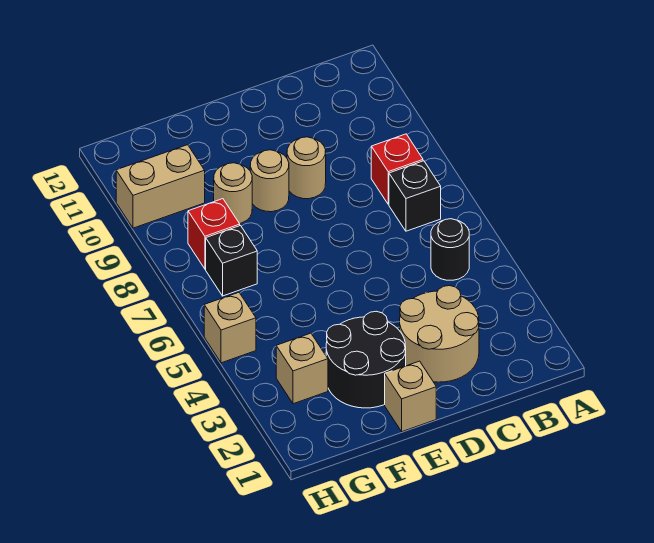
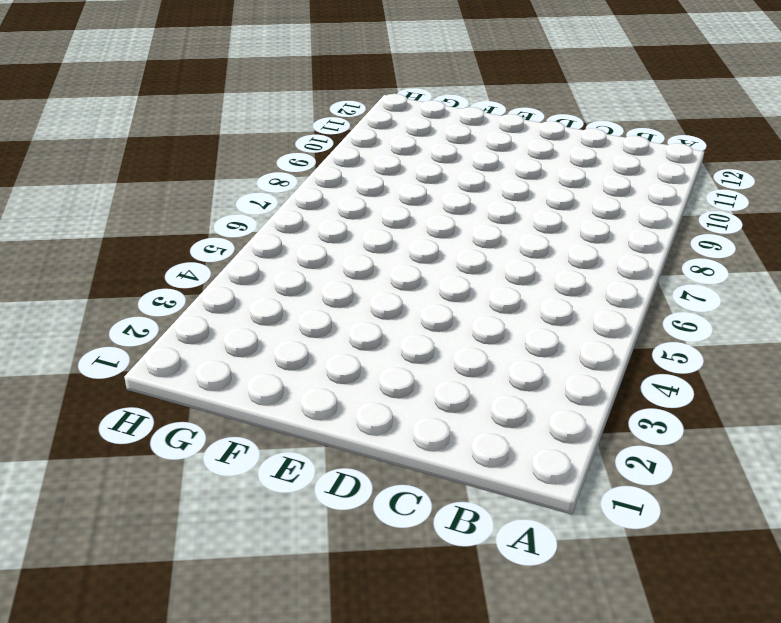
none -> black round brick B5 level 1
none -> black brick B7 level 1
none -> red brick B8 level 1

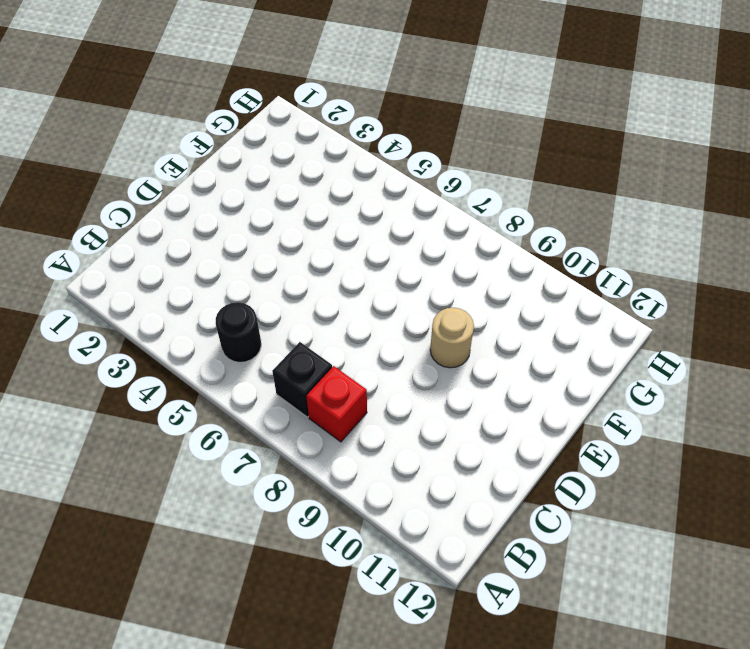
none -> tan round brick C2:D3 level 1
none -> tan round brick D9 level 1
none -> tan brick E1 level 1

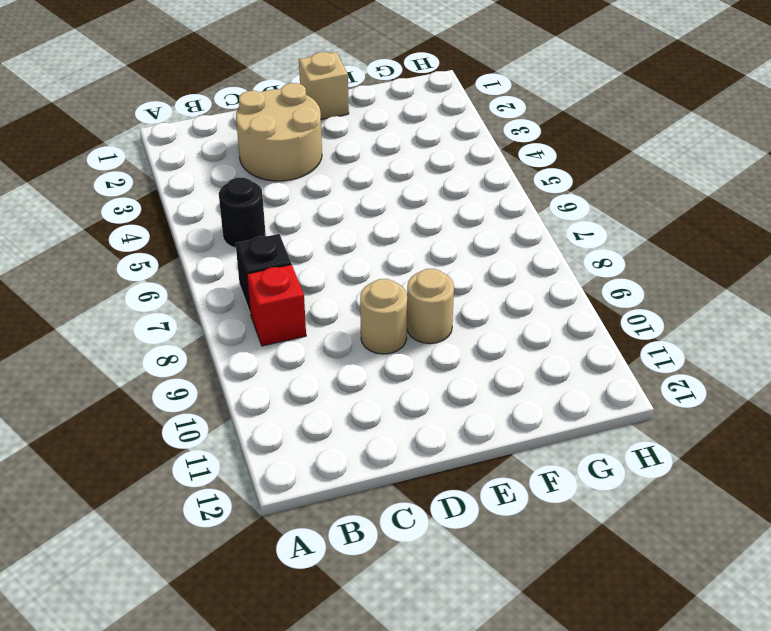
none -> black round brick E2:F3 level 1
none -> tan round brick F9 level 1
none -> tan brick G3 level 1

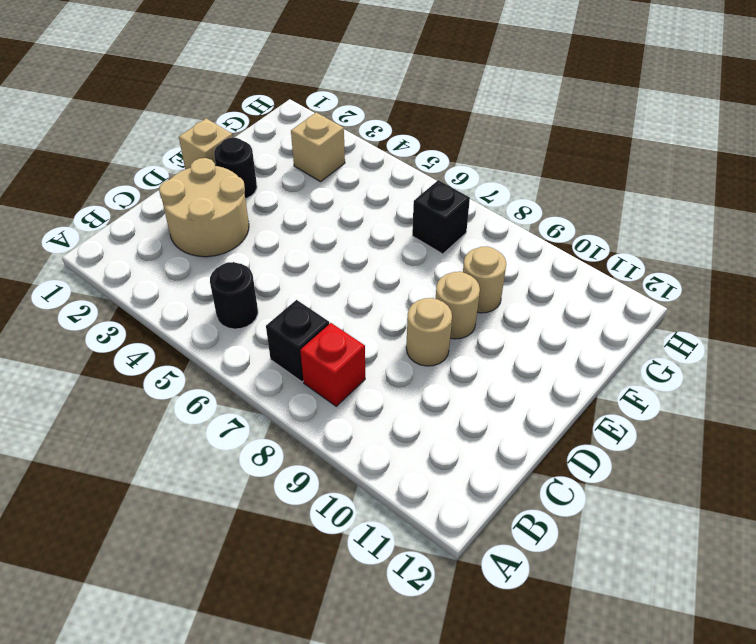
black round brick E2 level 1 -> black round brick E2:F3 level 1
none -> red brick G8 level 1
none -> tan brick G10:H10 level 1
none -> tan brick H5 level 1

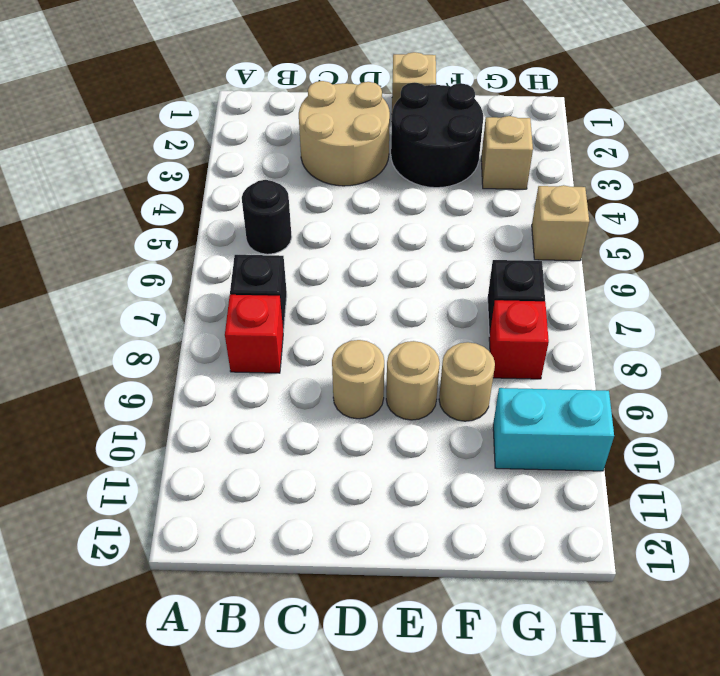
cyan brick G10:H10 level 1 -> tan brick G10:H10 level 1

